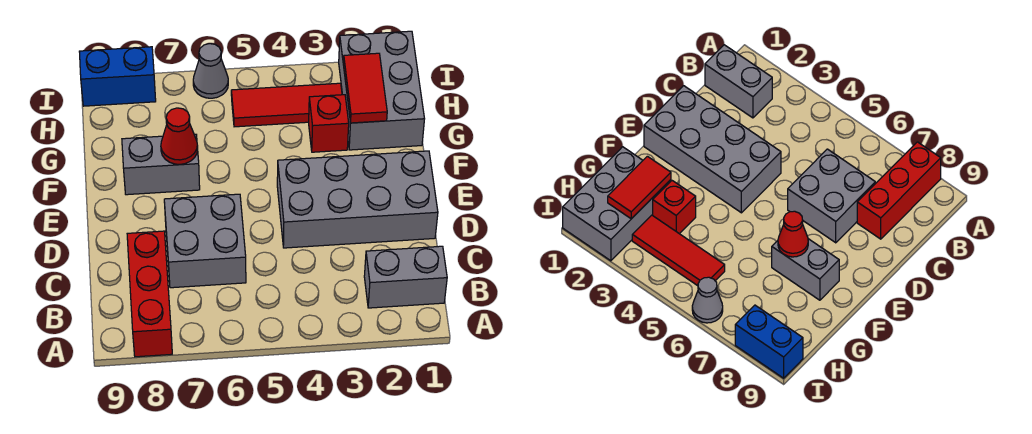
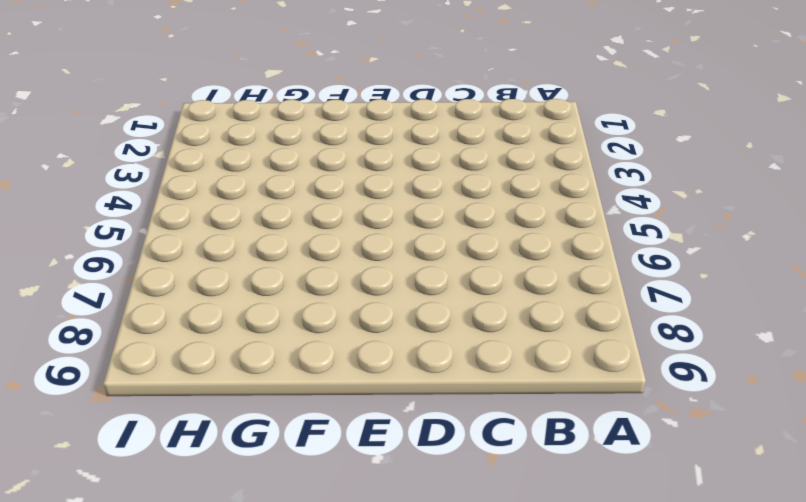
none -> red brick A8:C8 level 1
none -> grey brick B1:B2 level 1
none -> grey brick C6:D7 level 1

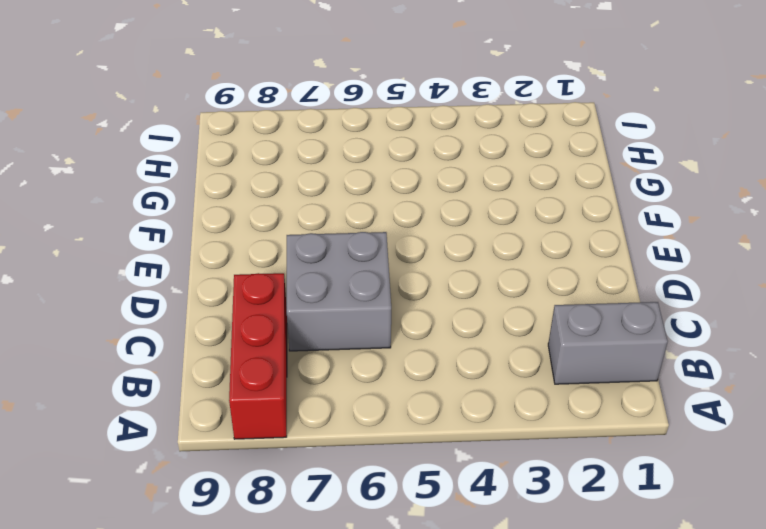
none -> grey brick D1:E4 level 1
none -> grey brick F7:F8 level 1
none -> grey brick G1:I2 level 1

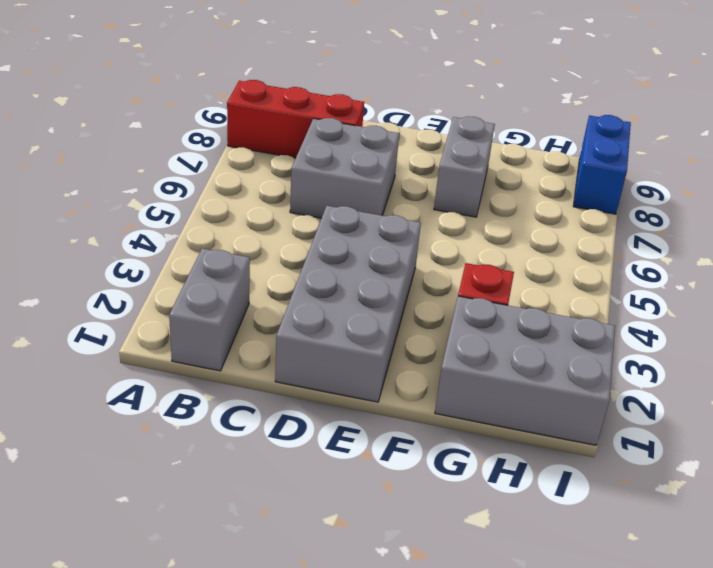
none -> red tile H3:H5 level 1
none -> grey cone I6 level 1
none -> red cone F7 level 2

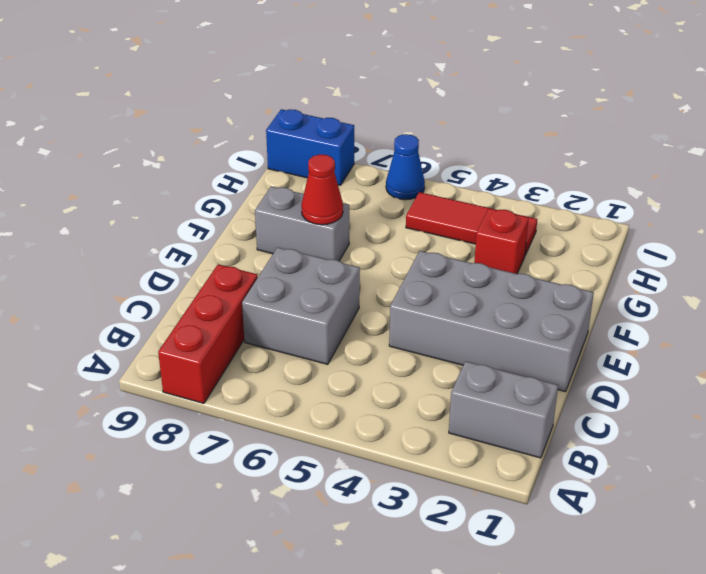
blue cone I6 level 1 -> grey cone I6 level 1
none -> grey brick G1:I2 level 1
none -> red tile G2:H2 level 2

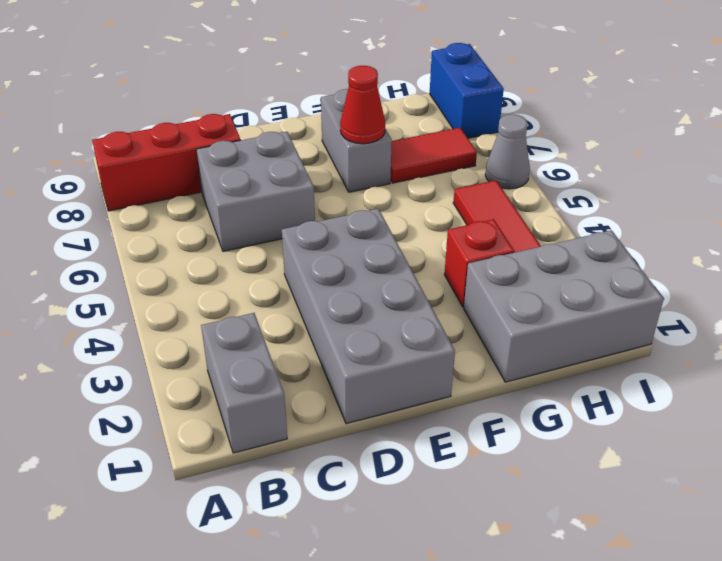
red tile G7:H7 level 1 -> red tile G2:H2 level 2

